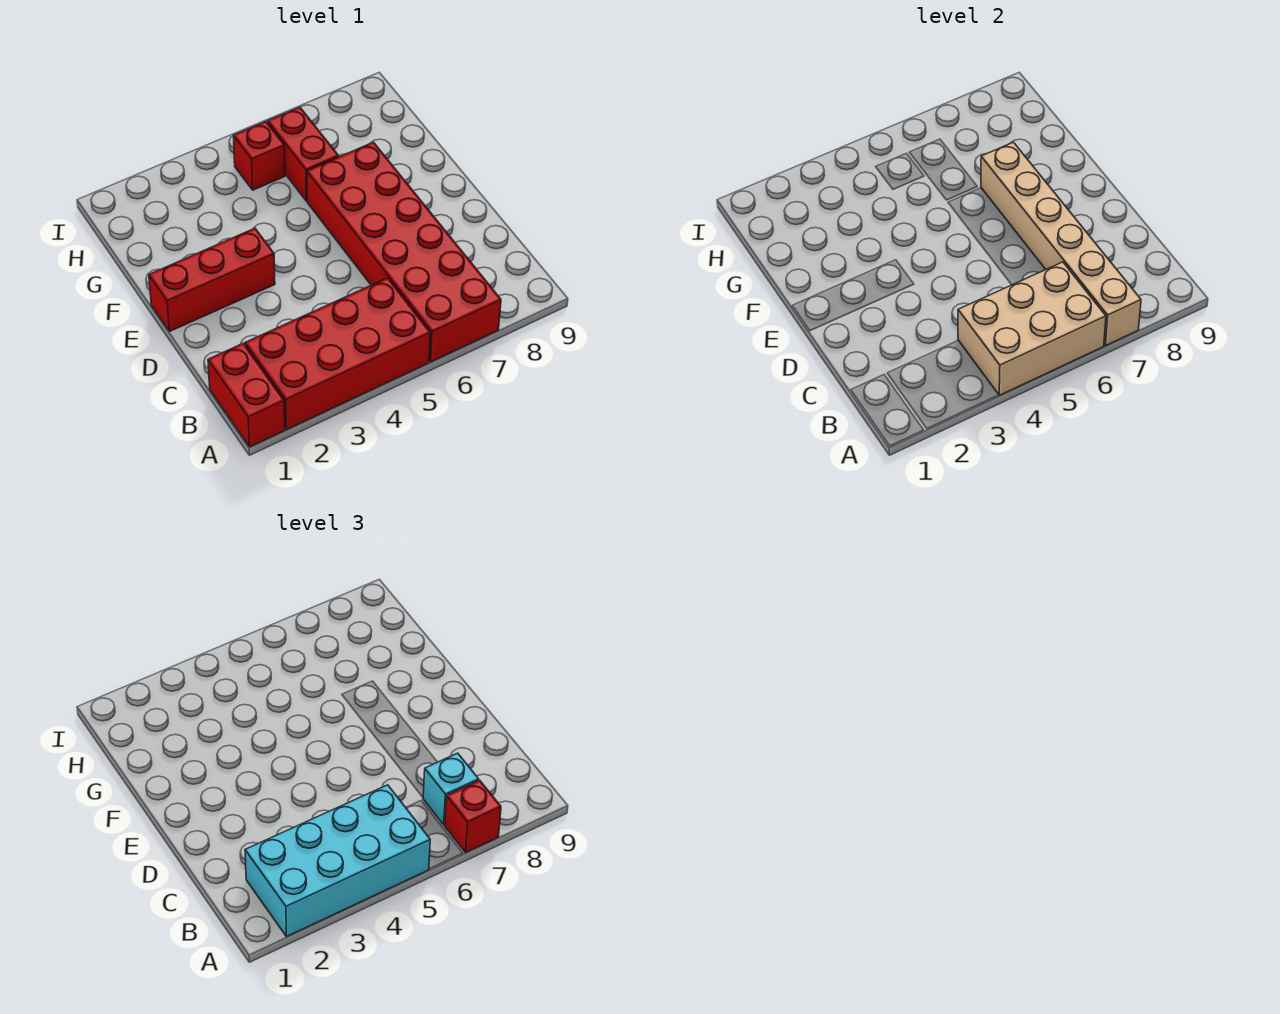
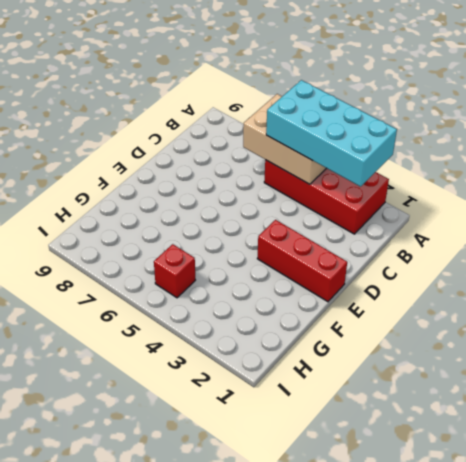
none -> red brick A1:B1 level 1
none -> red brick A6:F7 level 1

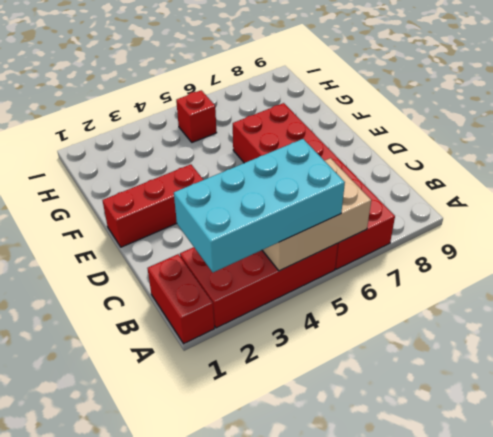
none -> red brick G6:H6 level 1
none -> tan brick A7:F7 level 2

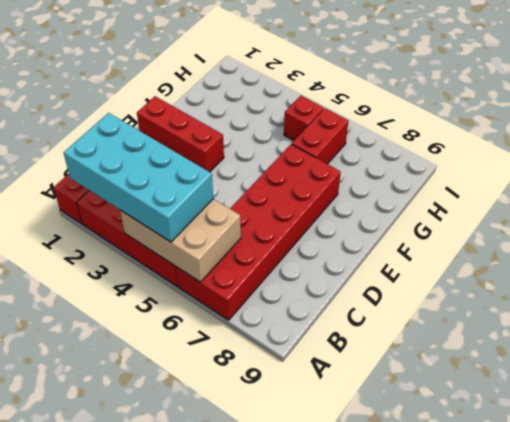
none -> tan brick A7:F7 level 2
none -> red brick A7 level 3

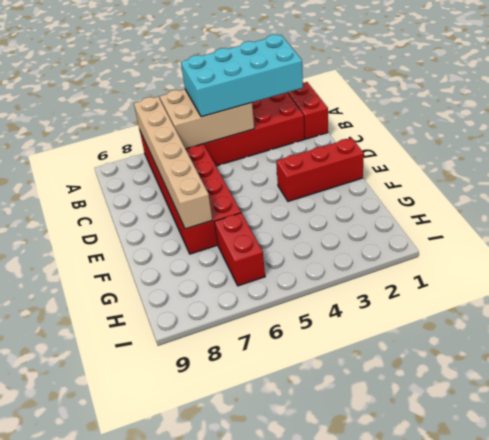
none -> red brick H5 level 1
none -> red brick A7 level 3

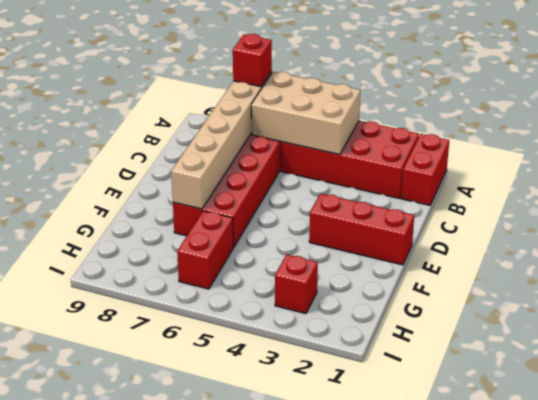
red brick H3 level 1 -> red brick H5 level 1
none -> cyan brick A2:B5 level 3
none -> cyan brick B7 level 3

